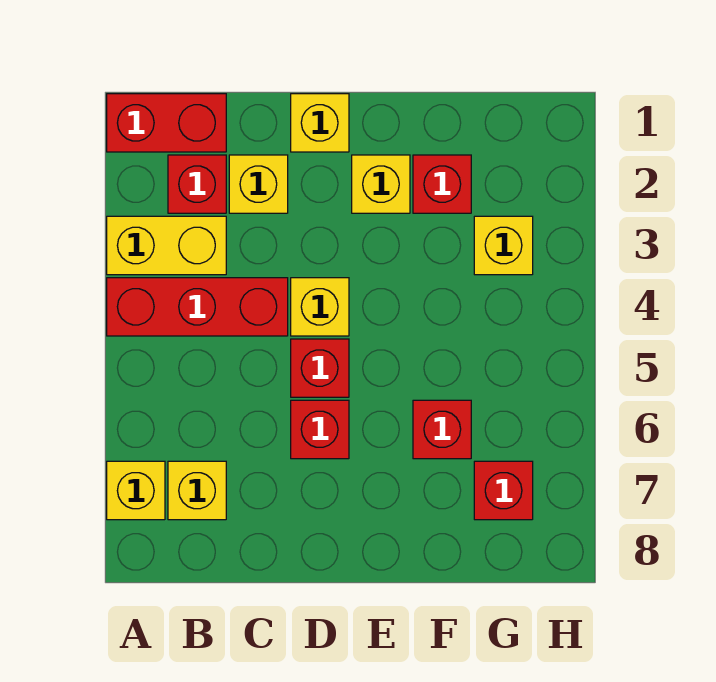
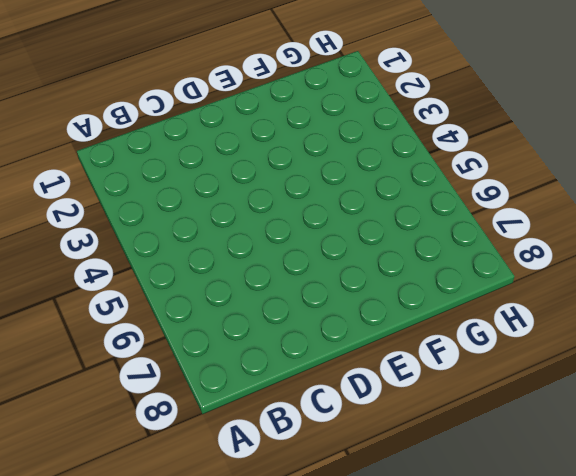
none -> red brick A1:B1 level 1
none -> yellow brick A3:B3 level 1
none -> red brick A4:C4 level 1

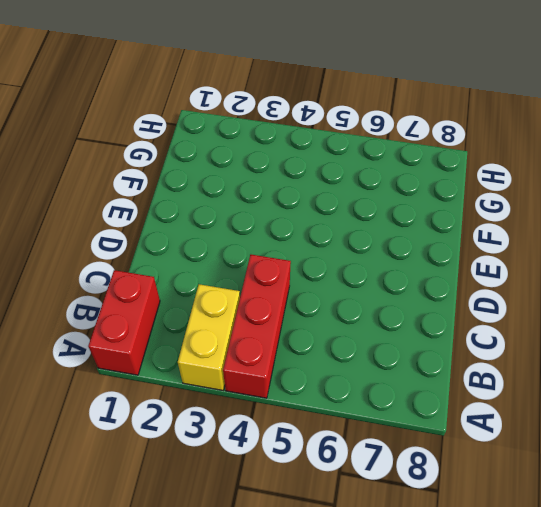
none -> yellow brick A7 level 1
none -> red brick B2 level 1
none -> yellow brick B7 level 1

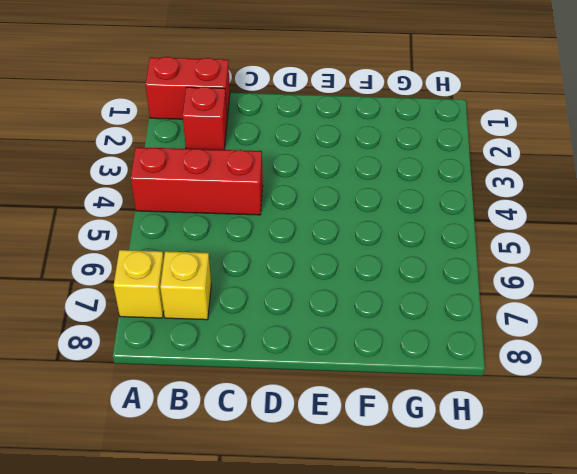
none -> yellow brick A3:B3 level 1
none -> yellow brick C2 level 1
none -> yellow brick D1 level 1

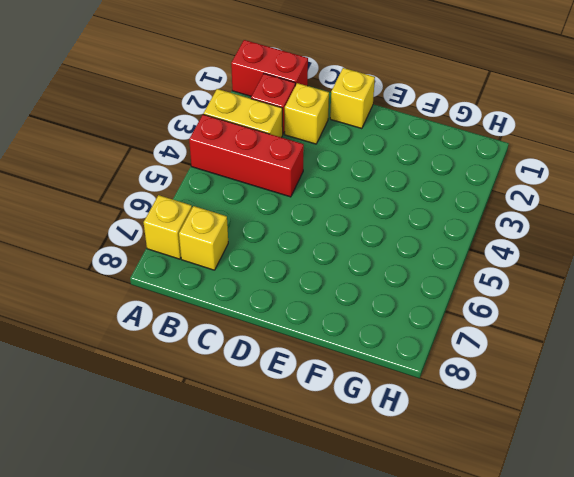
none -> yellow brick D4 level 1
none -> red brick D5 level 1
none -> red brick D6 level 1

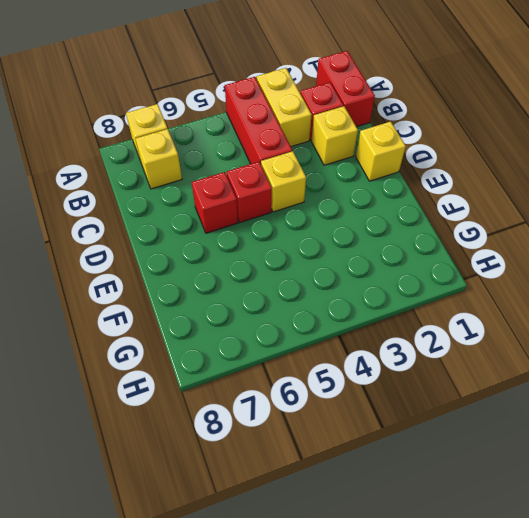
none -> yellow brick E2 level 1
none -> red brick F2 level 1
none -> red brick F6 level 1

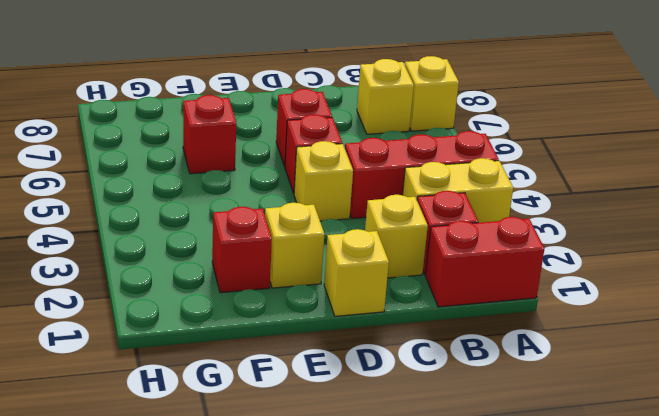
none -> yellow brick G3 level 1
none -> red brick G7 level 1

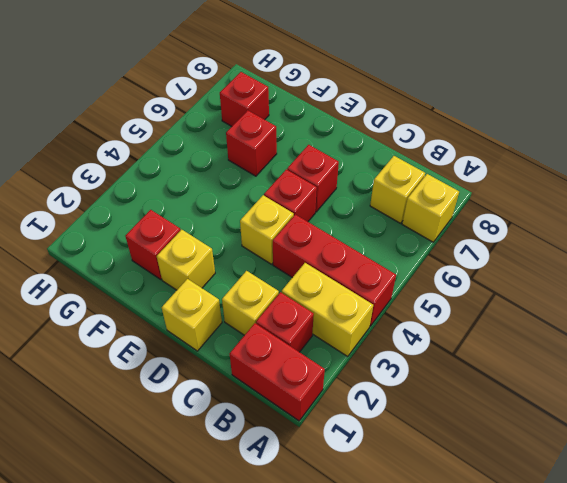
none -> yellow brick G3 level 1

